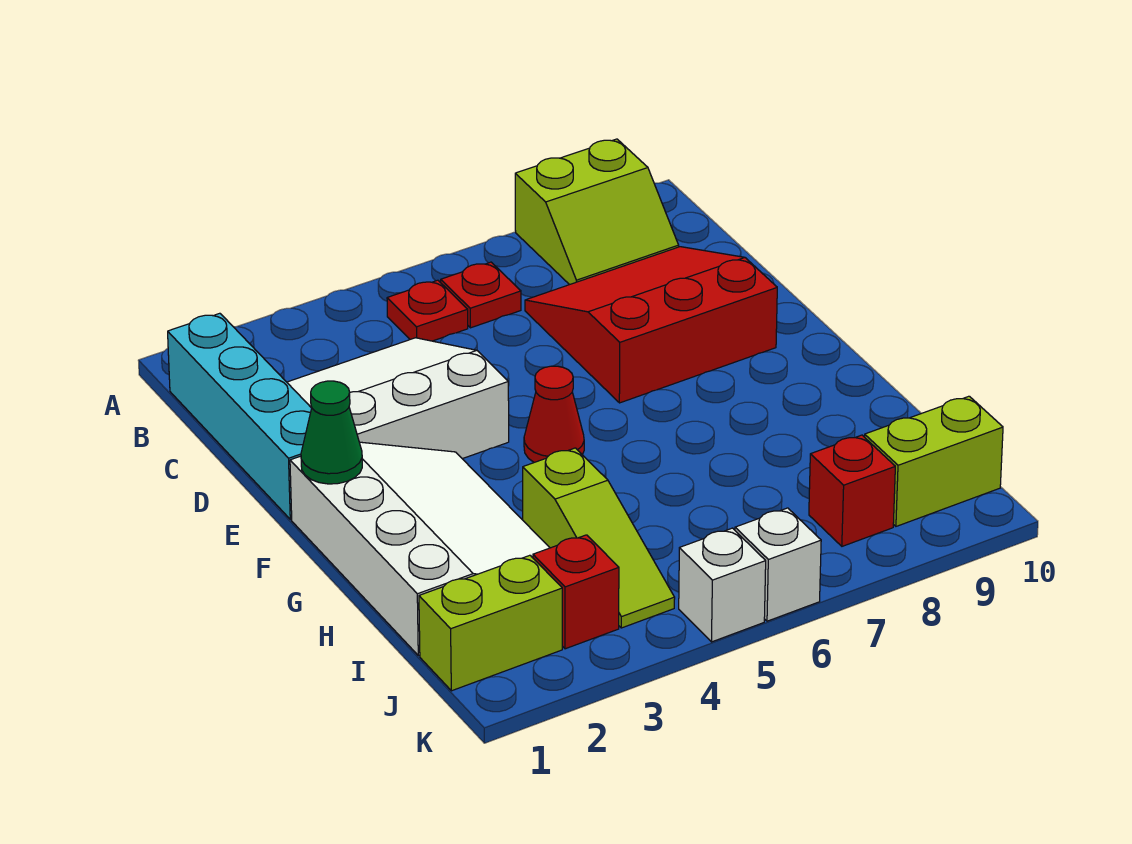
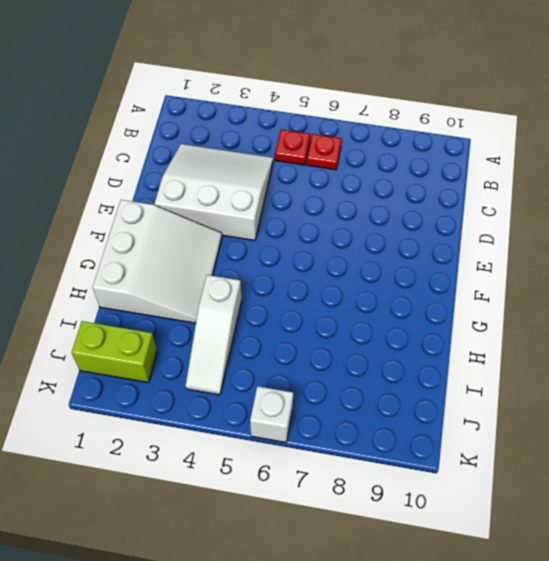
white slope F1:H3 level 1 top 1 -> white slope F1:I3 level 1 top 1
white slope H4:J4 level 1 top H -> lime slope H4:J4 level 1 top H
none -> lime slope A8:B9 level 1 top A
none -> cyan brick B1:E1 level 1
none -> red slope C7:E9 level 1 top E

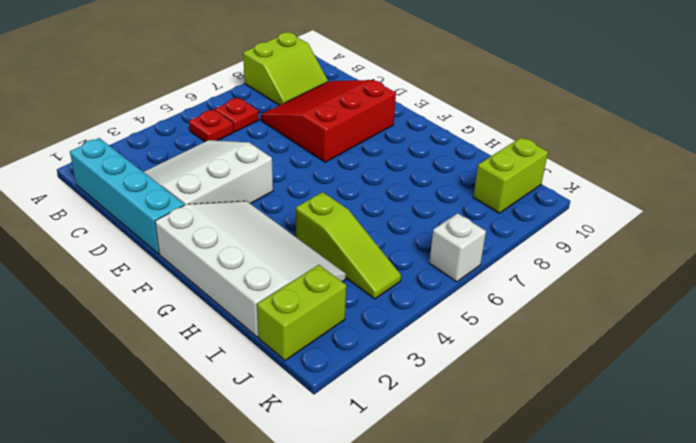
none -> red cone F5 level 1
none -> red brick J3 level 1
none -> red brick J8 level 1

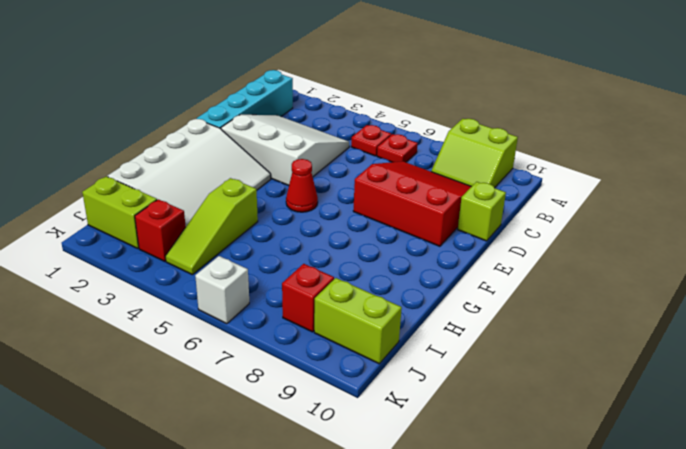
lime brick D10 level 1 -> none
none -> white brick K5 level 1
none -> green cone F1 level 2

